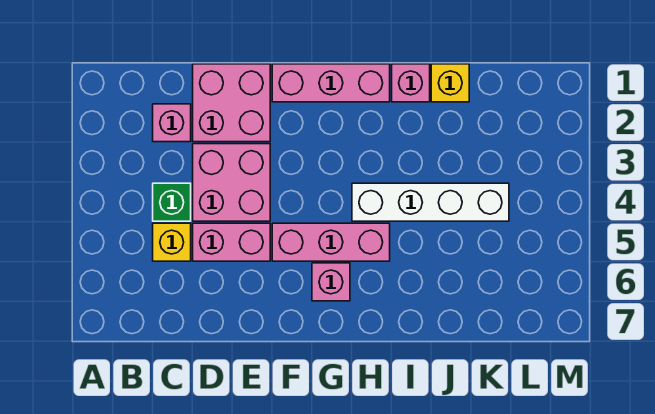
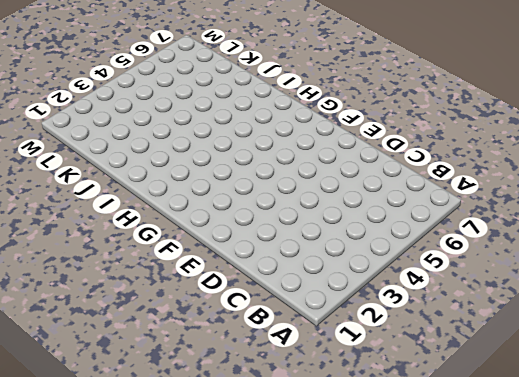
none -> pink brick C2 level 1
none -> green brick C4 level 1
none -> yellow brick C5 level 1

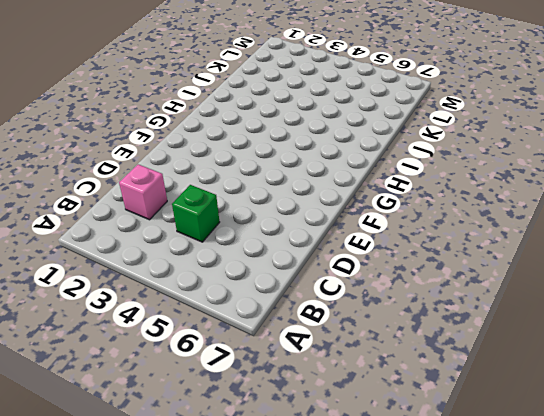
none -> yellow brick C5 level 1
none -> pink brick D1:E2 level 1
none -> pink brick D3:E4 level 1

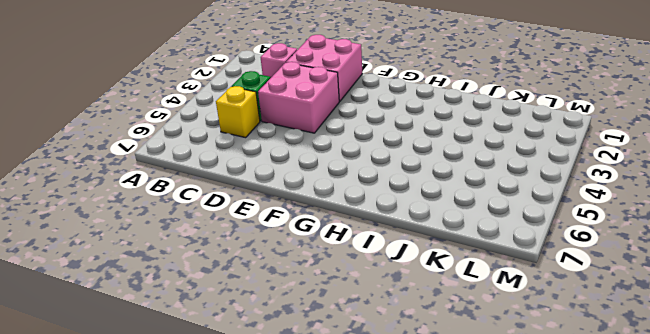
none -> pink brick D5:E5 level 1
none -> pink brick F1:H1 level 1
none -> pink brick F5:H5 level 1

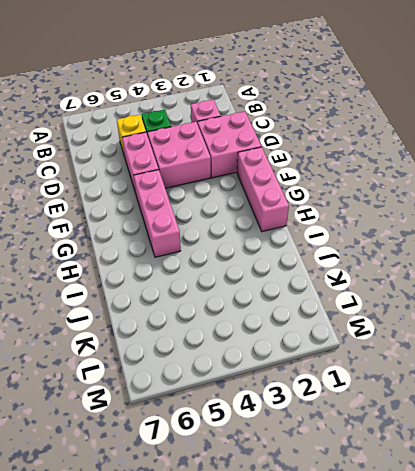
none -> pink brick G6 level 1
none -> white brick H4:K4 level 1
none -> pink brick I1 level 1

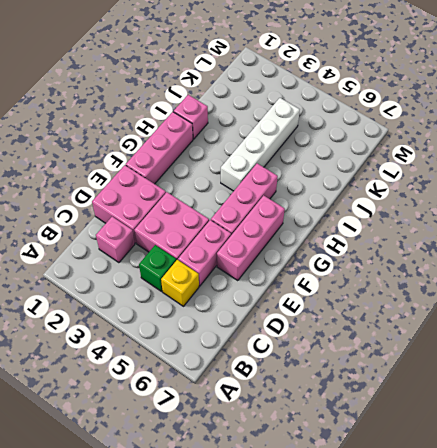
pink brick E6:G6 level 1 -> pink brick G6 level 1
none -> yellow brick J1 level 1

